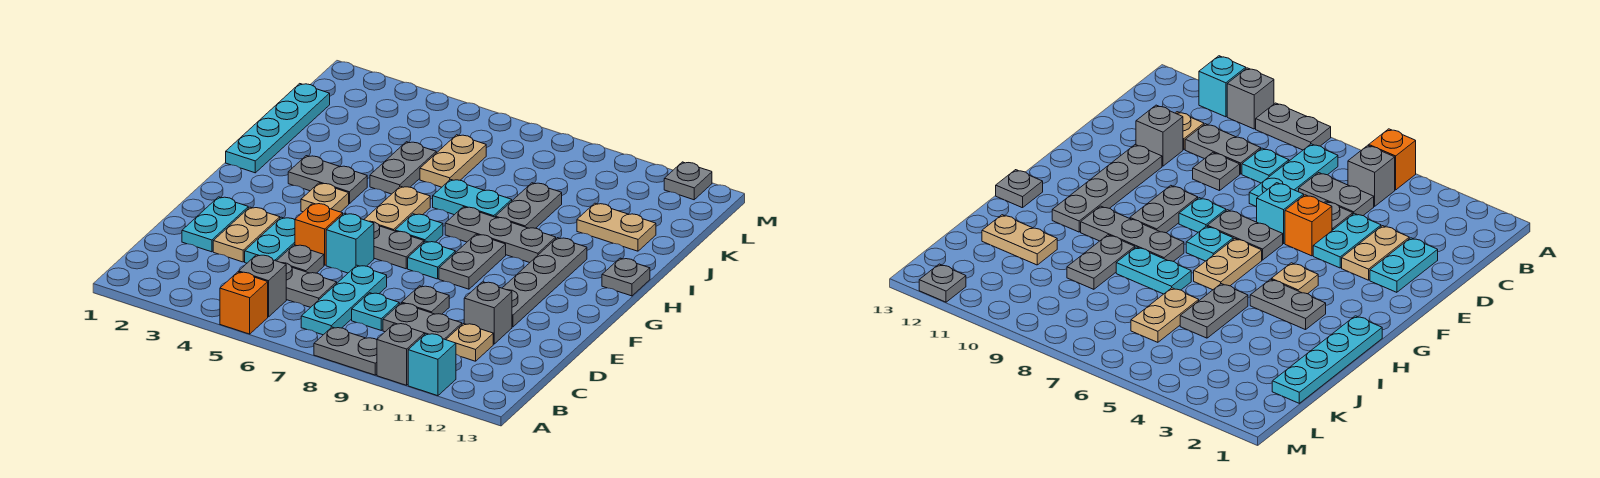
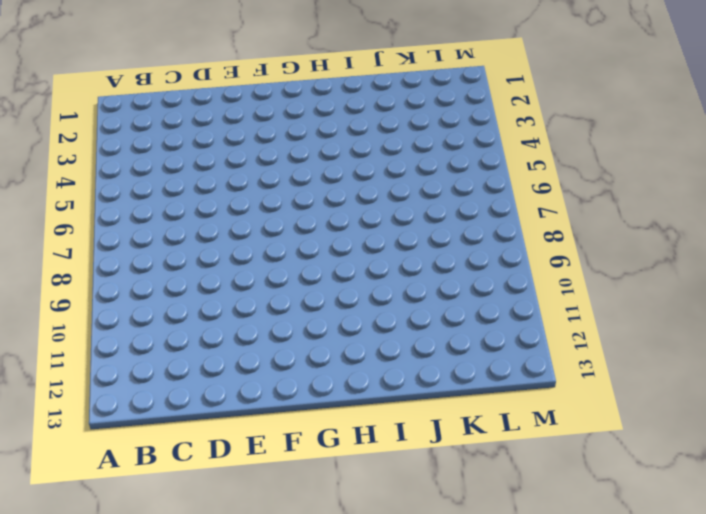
none -> orange brick A5 level 1
none -> grey plate A8:A9 level 1
none -> grey brick A10 level 1
none -> cyan brick A11 level 1

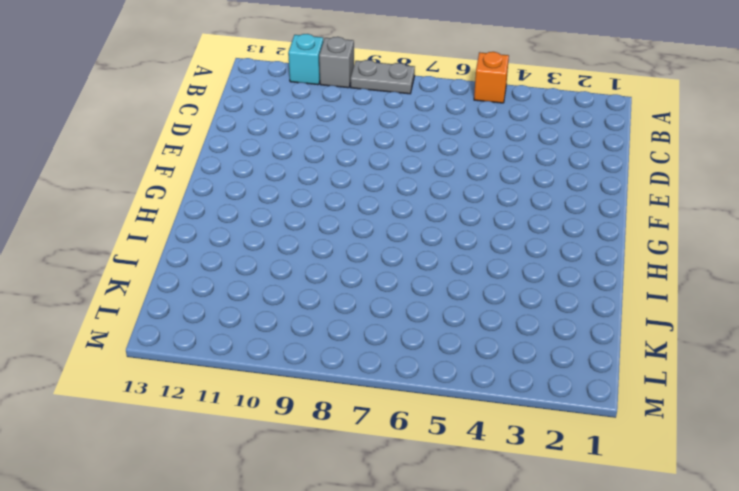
none -> grey brick B5 level 1
none -> cyan plate B7:D7 level 1
none -> grey plate C5:C6 level 1
none -> cyan plate C8 level 1

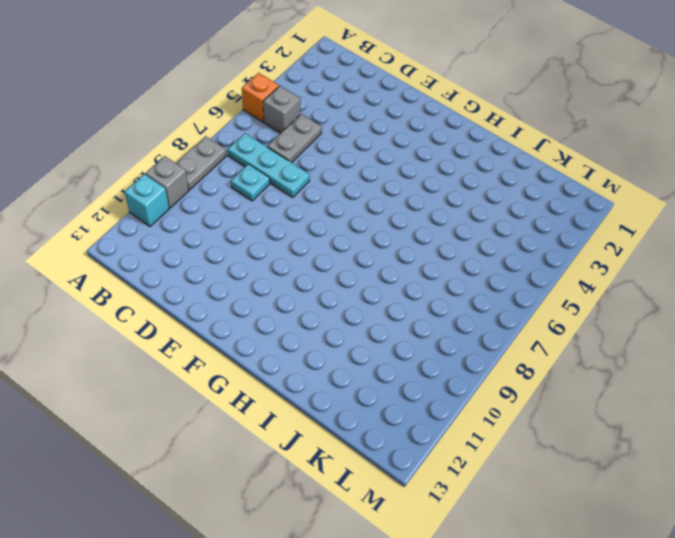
none -> grey plate C9:C10 level 1
none -> tan plate C11 level 1
none -> cyan plate D2:E2 level 1
none -> tan plate D3:E3 level 1

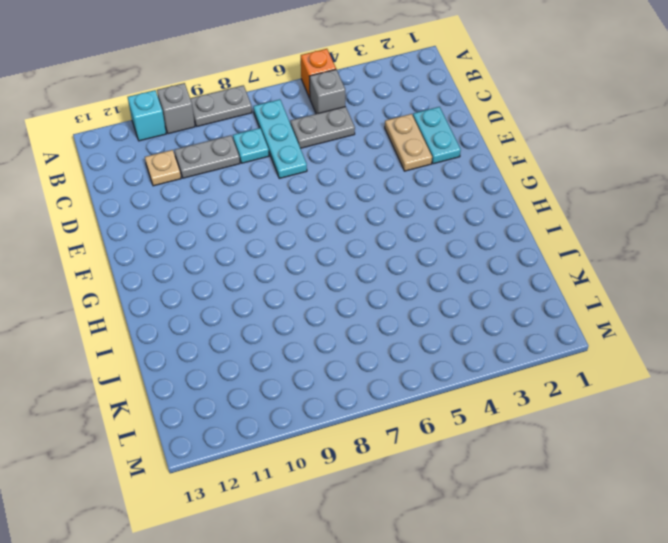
none -> cyan plate D4:E4 level 1
none -> grey plate D5 level 1
none -> grey plate D9 level 1
none -> grey brick D11 level 1

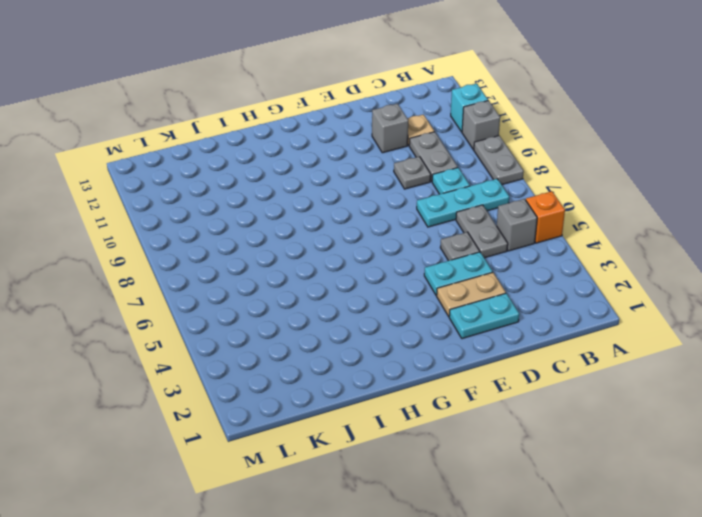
none -> orange brick E5 level 1
none -> cyan brick E6 level 1
none -> grey plate E11:H11 level 1
none -> grey plate F6:F7 level 1

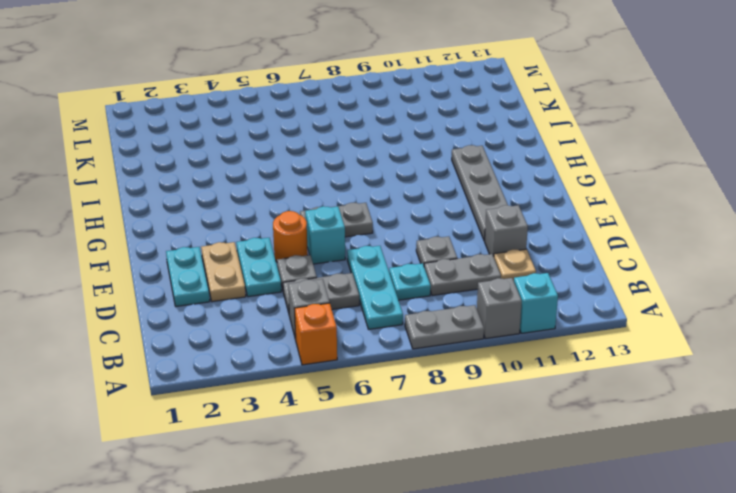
orange round brick E5 level 1 -> orange brick E5 level 1
none -> cyan plate F8 level 1
none -> grey plate F9:G9 level 1
none -> tan plate G4 level 1
none -> tan plate G6:H6 level 1

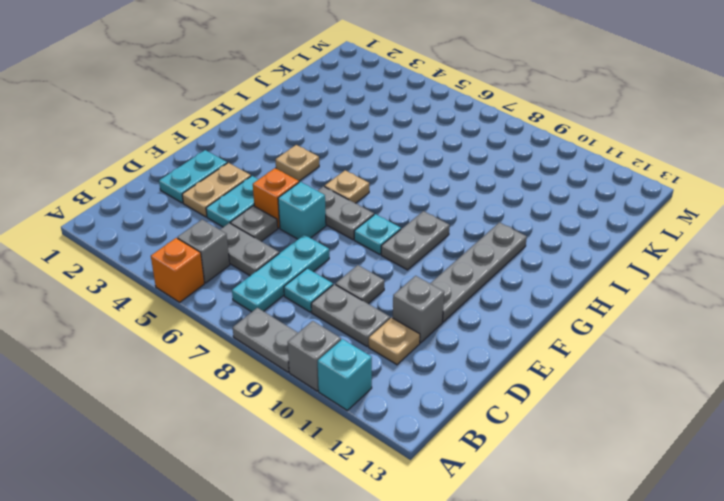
tan plate G6 level 1 -> tan plate G6:H6 level 1
none -> cyan plate G7 level 1
none -> cyan plate H1:K1 level 1
none -> grey plate H3:H4 level 1
none -> grey plate H8:H10 level 1

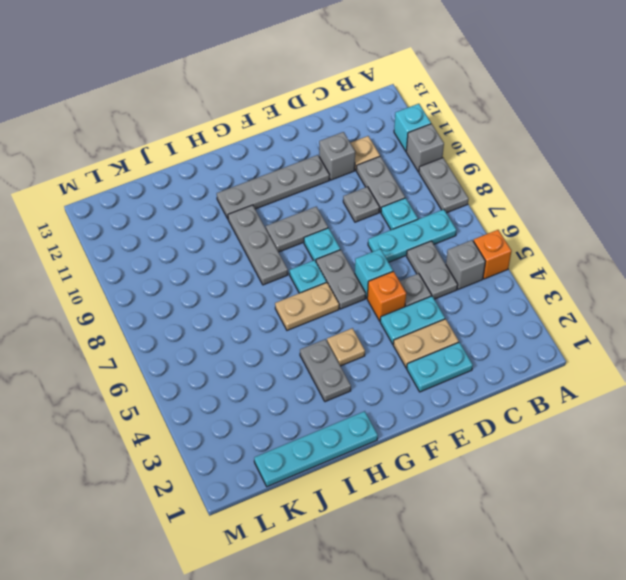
none -> grey plate H13 level 1
none -> grey plate I5:J5 level 1
none -> cyan plate I7:I8 level 1
none -> grey plate I9:J9 level 1

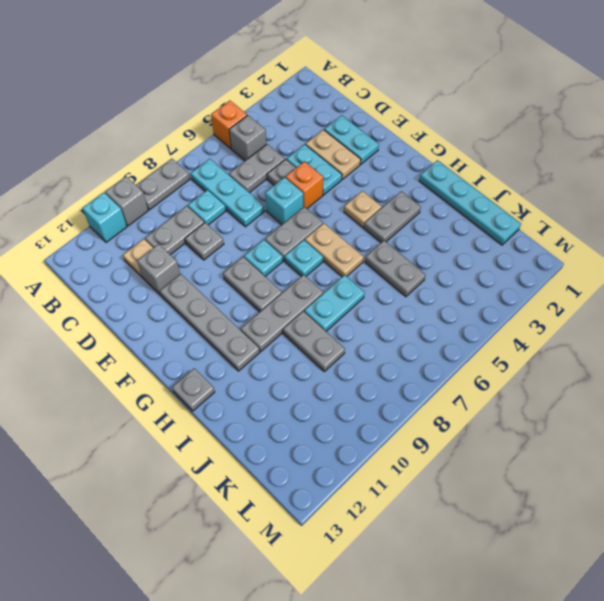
none -> tan plate J6:K6 level 1
none -> tan plate J11:J12 level 1
none -> grey plate M12 level 1

